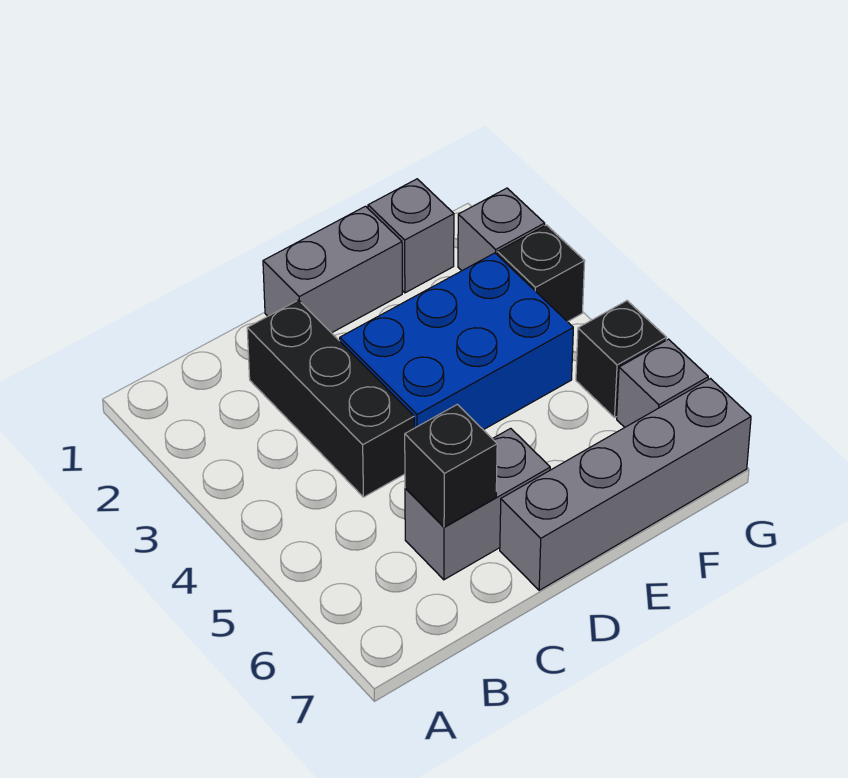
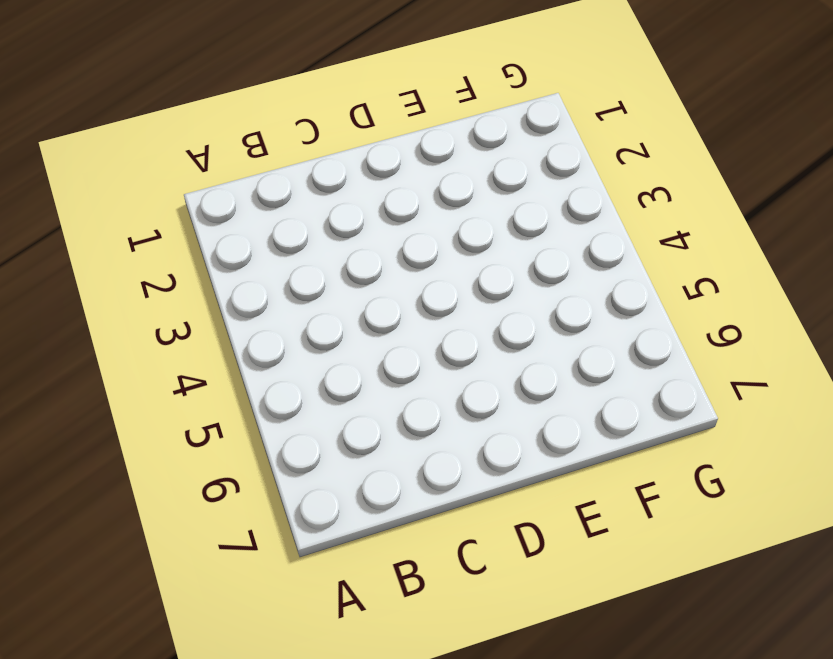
none -> black brick C2:C4 level 1
none -> grey brick C6:D6 level 1

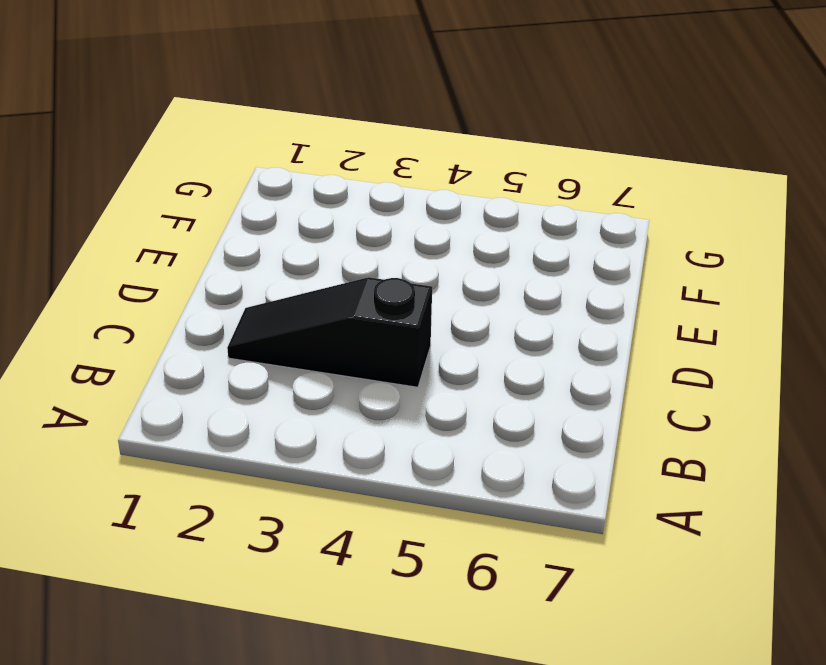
black slope C2:C4 level 1 top 4 -> black brick C2:C4 level 1
none -> grey brick C6:D6 level 1
none -> grey brick D1:E1 level 1

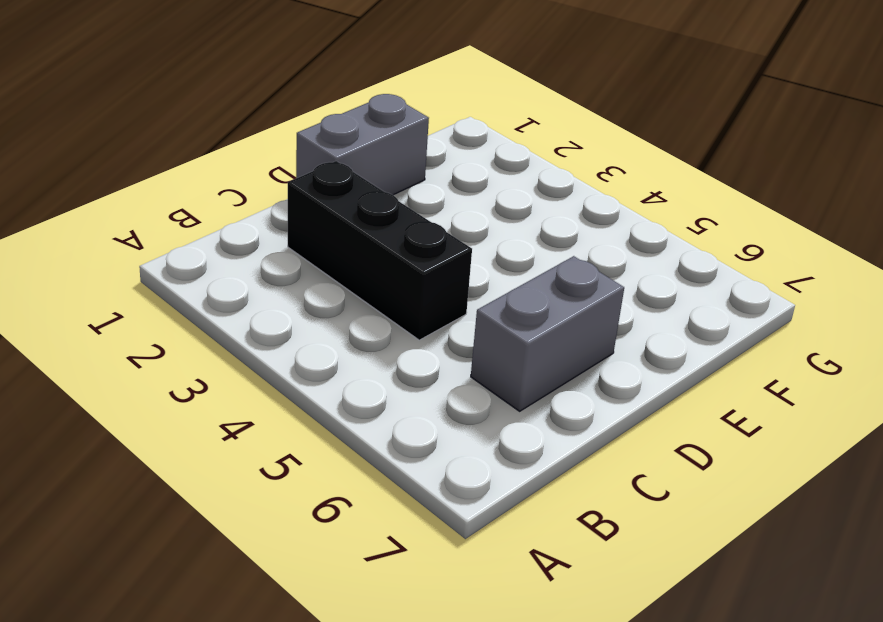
none -> blue brick D3:F4 level 1
none -> grey brick D7:G7 level 1

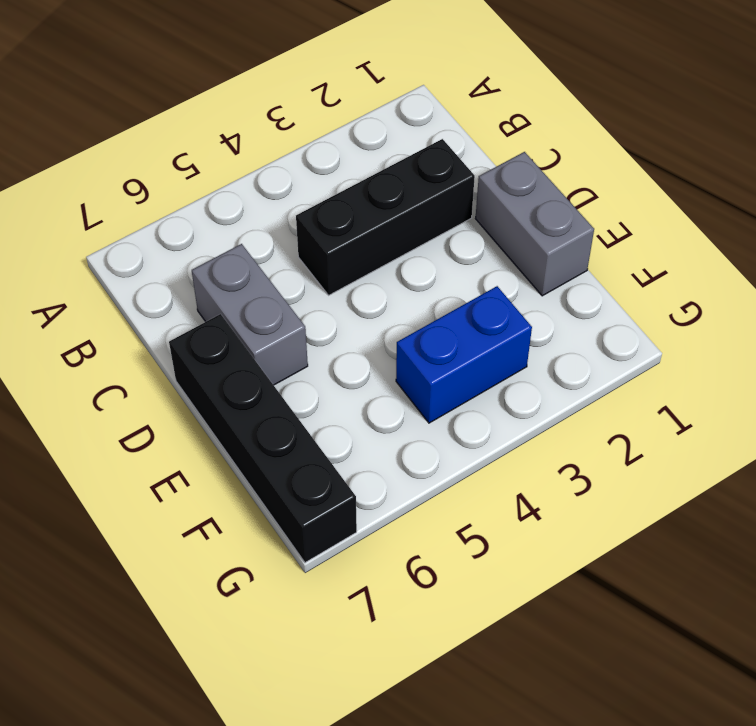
black brick D7:G7 level 1 -> grey brick D7:G7 level 1
blue brick F3:F4 level 1 -> blue brick D3:F4 level 1
none -> grey brick F1 level 1
none -> grey brick G2 level 1

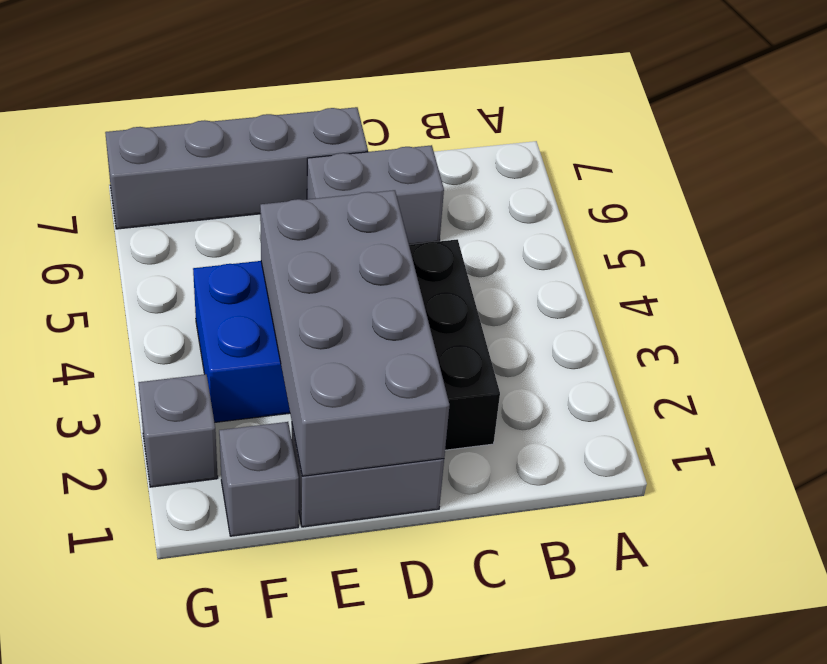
grey brick D1:E4 level 2 -> none
none -> black brick G3 level 1
none -> black brick G5 level 1

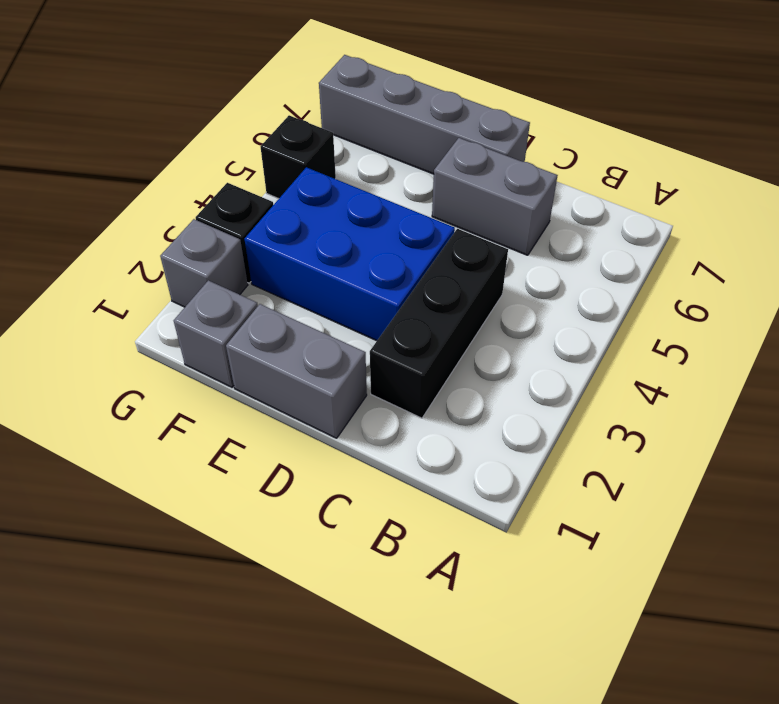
none -> grey brick G6 level 1
none -> black brick C6 level 2

